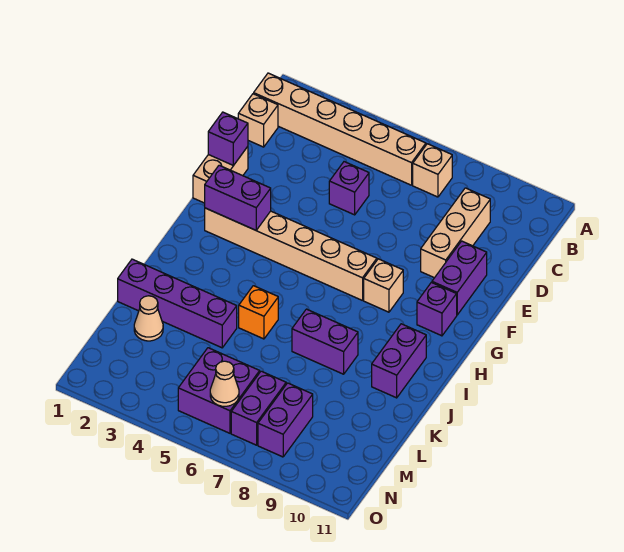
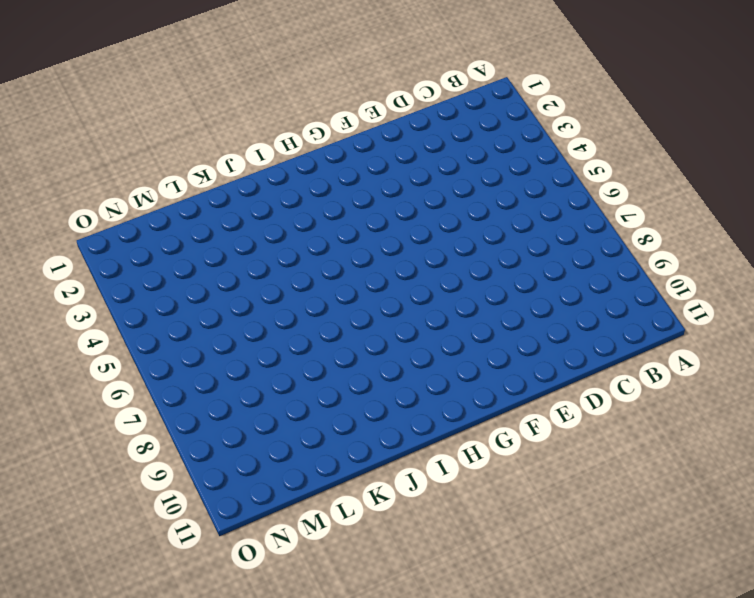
none -> tan brick B1:B6 level 1
none -> tan brick B7 level 1
none -> tan brick C1 level 1

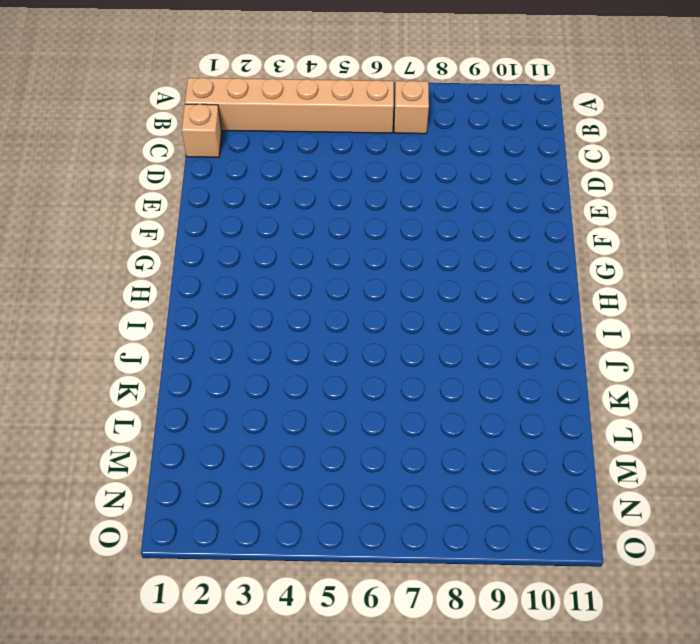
none -> tan brick C9:E9 level 1
none -> purple brick D5 level 1
none -> tan brick E1:F1 level 1

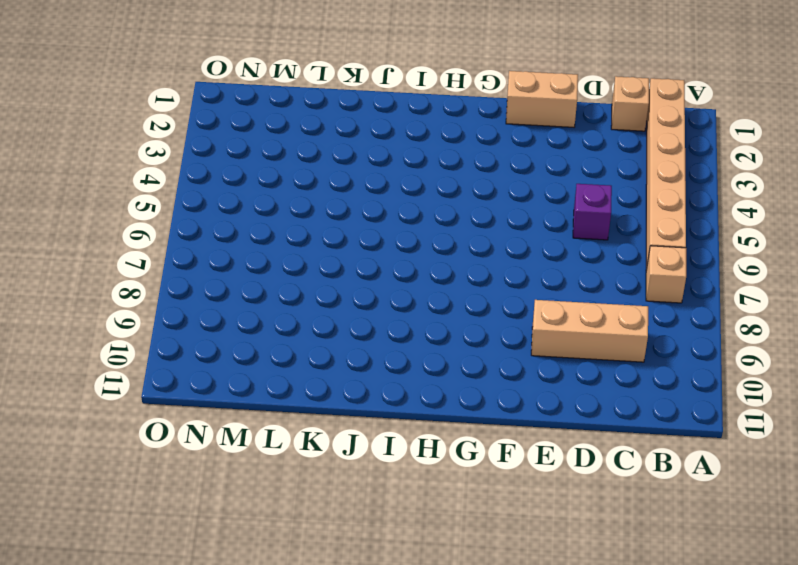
none -> purple brick E10:F10 level 1
none -> tan brick G2:G7 level 1
none -> tan brick G8 level 1

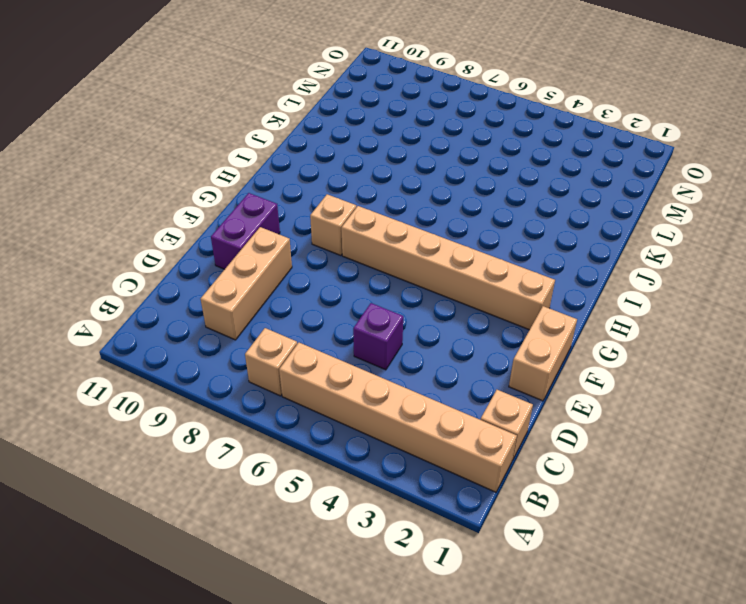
none -> purple brick G10 level 1
none -> purple brick I10:J10 level 1
none -> orange brick J5 level 1

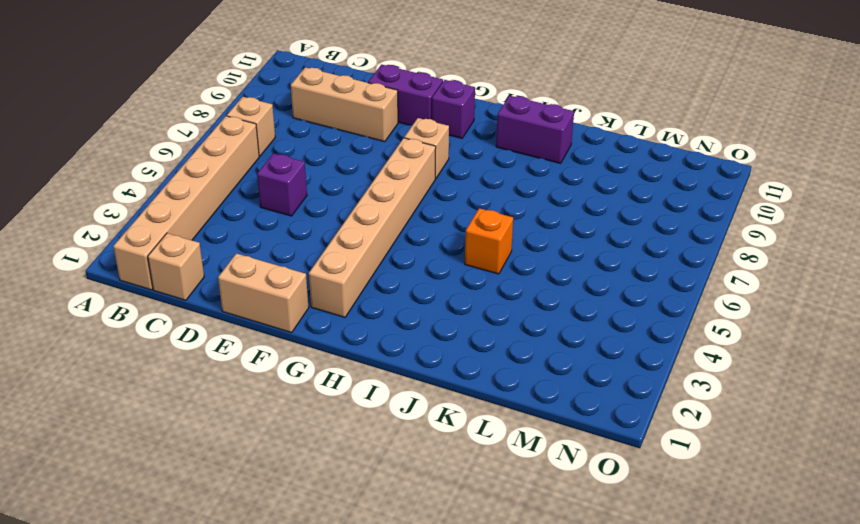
none -> purple brick J7:J8 level 1
none -> purple brick K1:K4 level 1
none -> tan cone L2 level 1

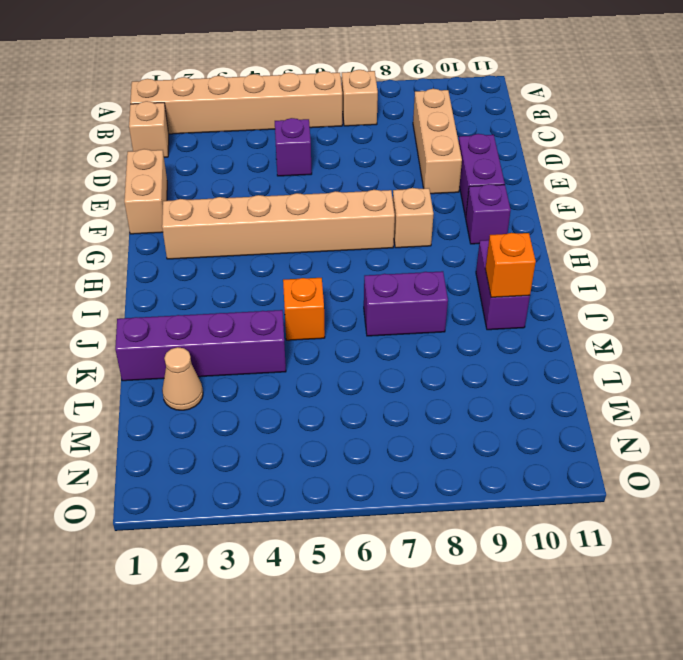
orange brick J10 level 2 -> none
none -> purple brick M5:N6 level 1
none -> purple brick M7:N7 level 1
none -> purple brick M8:N8 level 1

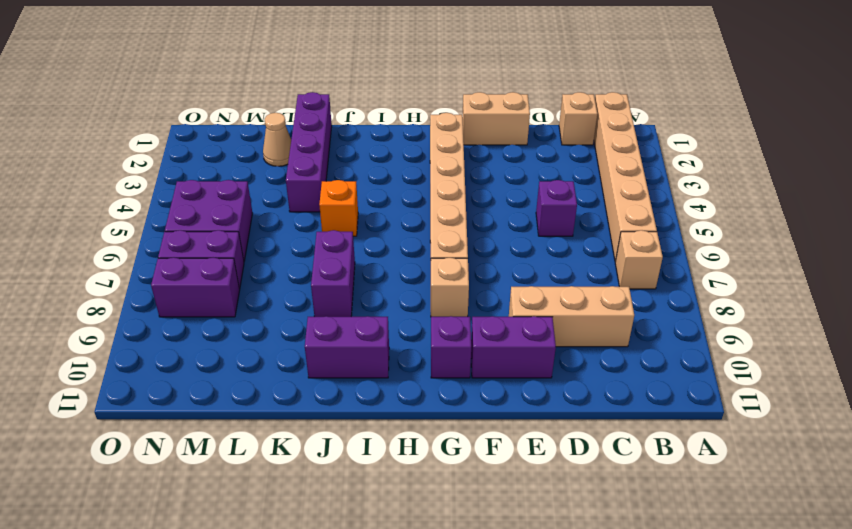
none -> purple brick E1 level 2
none -> purple brick G2:G3 level 2
none -> tan cone N6 level 2

